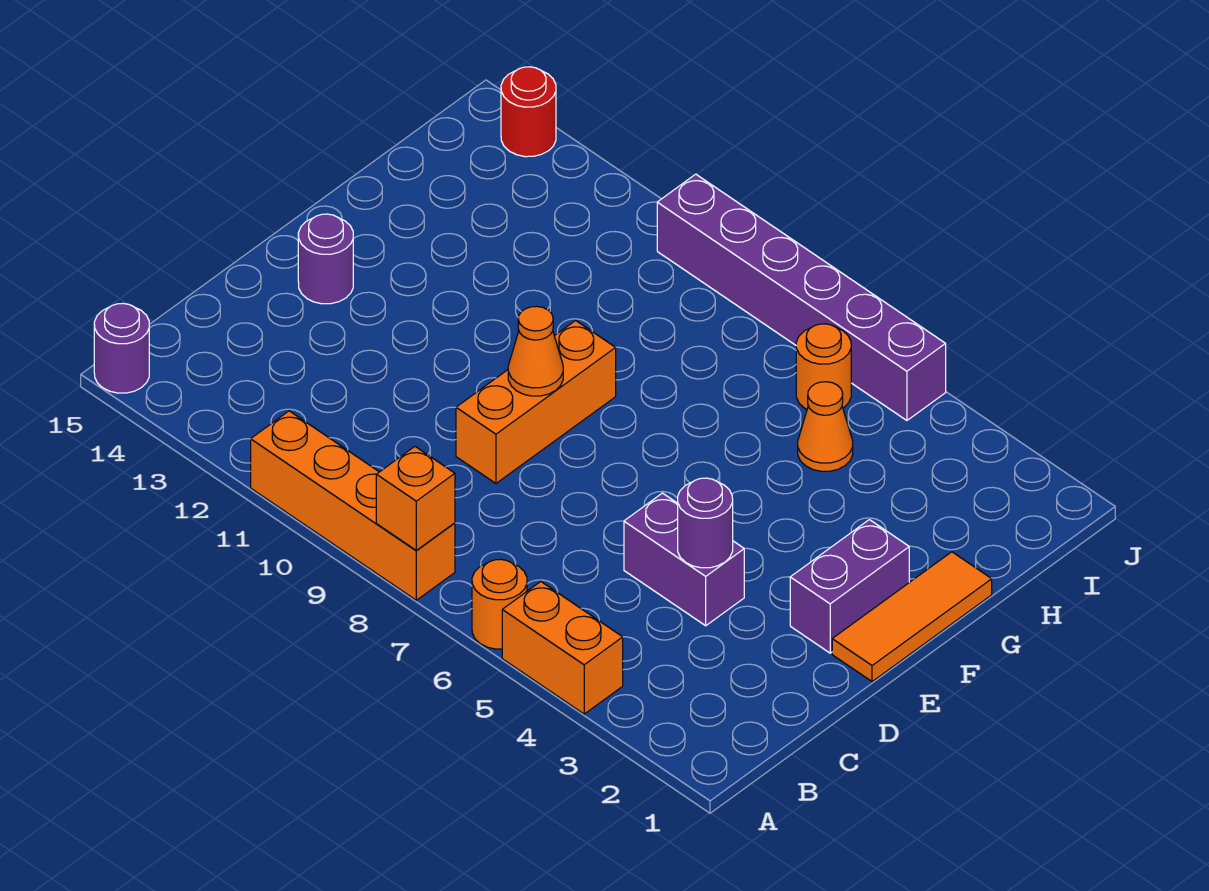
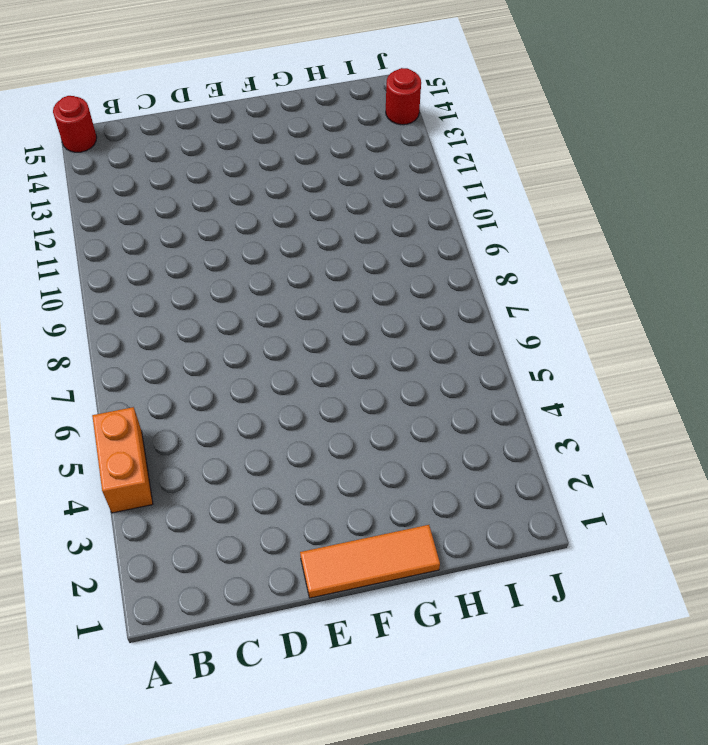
red round brick A15 level 1 -> purple round brick A15 level 1
none -> orange round brick A6 level 1
none -> orange brick A8:A11 level 1
none -> purple brick D4:D5 level 1

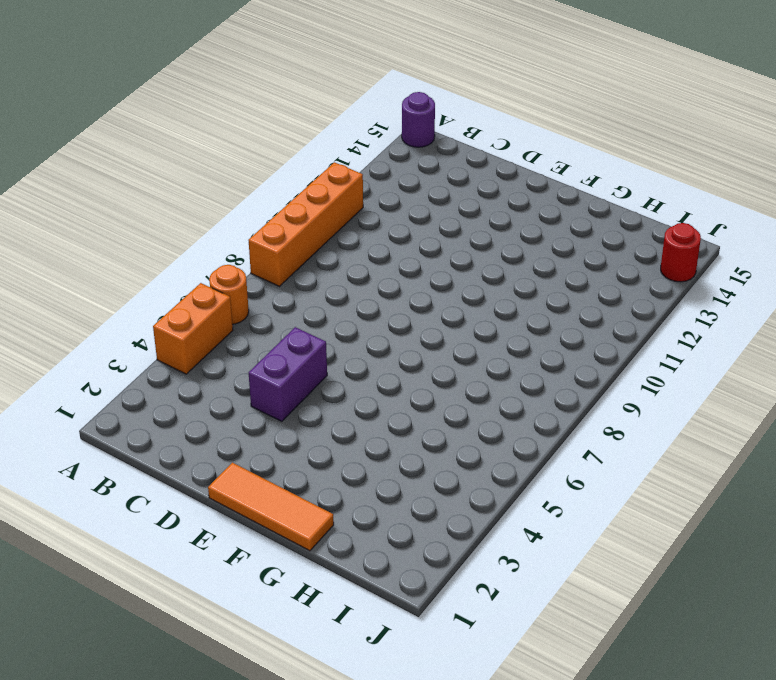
none -> orange brick D9:F9 level 1
none -> purple brick E2:F2 level 1
none -> purple round brick E14 level 1

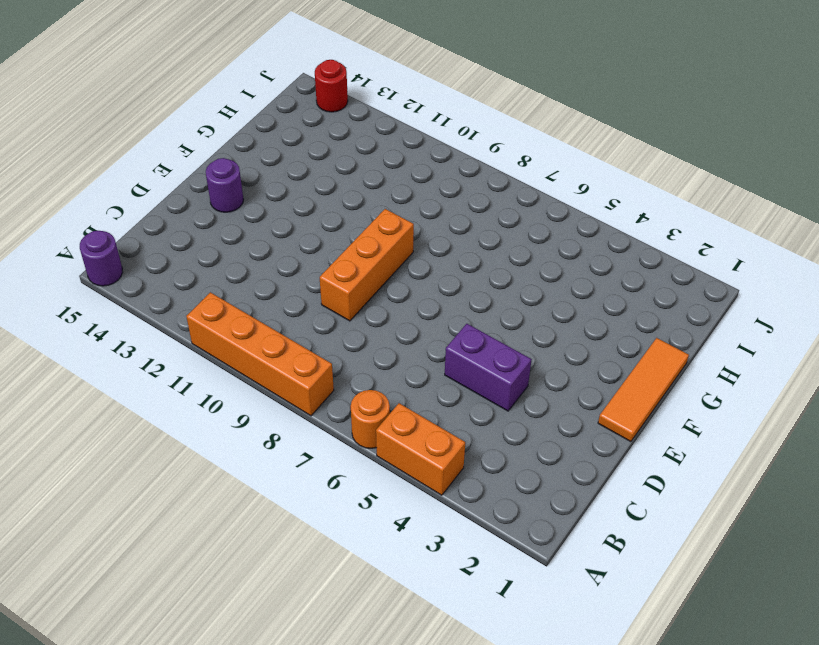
none -> purple brick E2:F2 level 1
none -> orange cone H5 level 1
none -> orange round brick I6 level 1

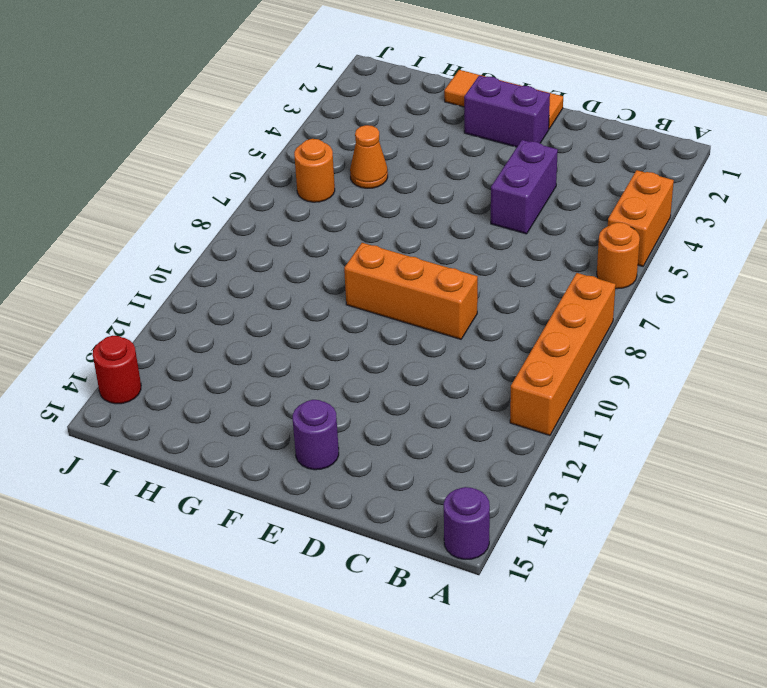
none -> purple brick J5:J10 level 1
none -> orange brick A8 level 2
none -> purple round brick D4 level 2

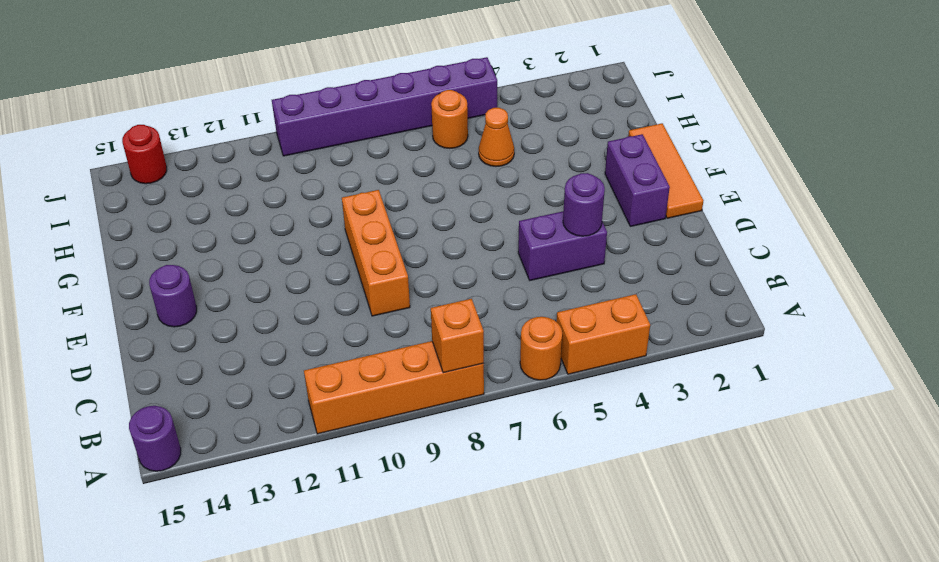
none -> orange cone E9 level 2

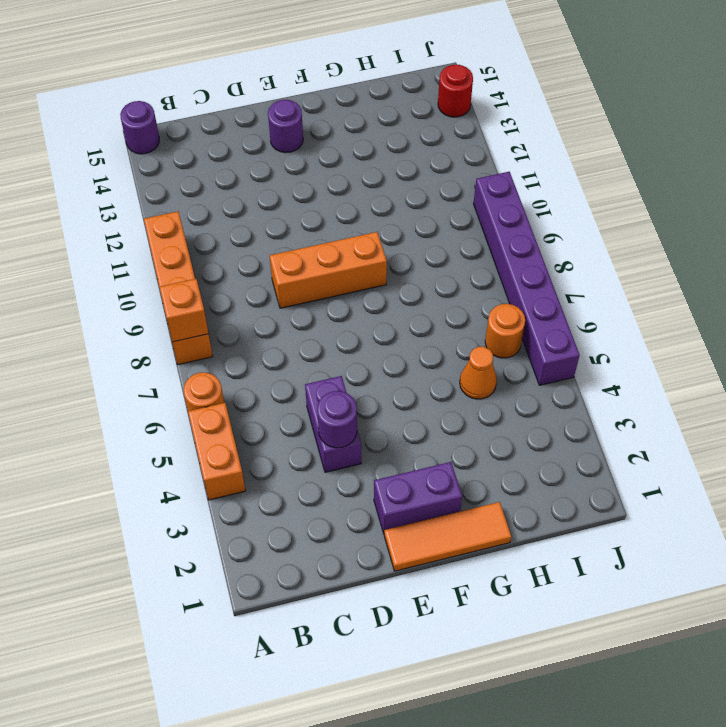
none -> orange cone E9 level 2

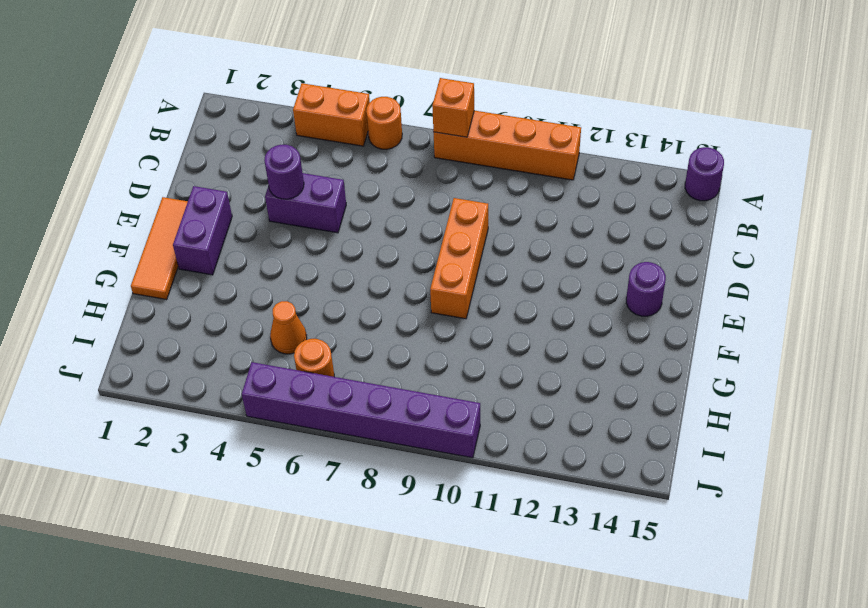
none -> red round brick J14 level 1
none -> orange cone E9 level 2

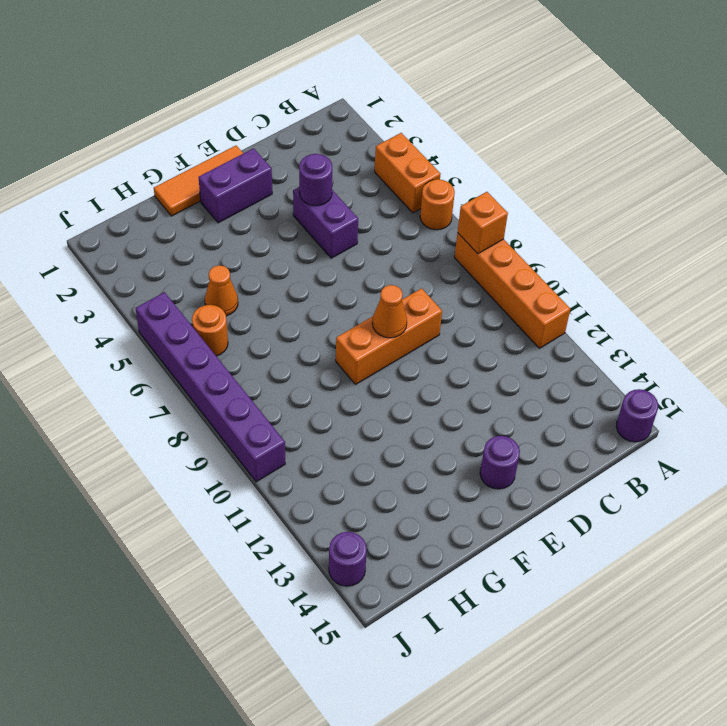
purple round brick J14 level 1 -> red round brick J14 level 1

